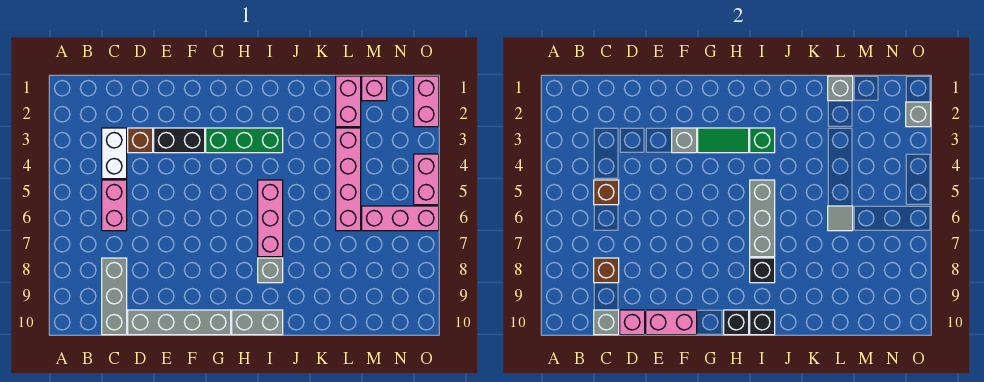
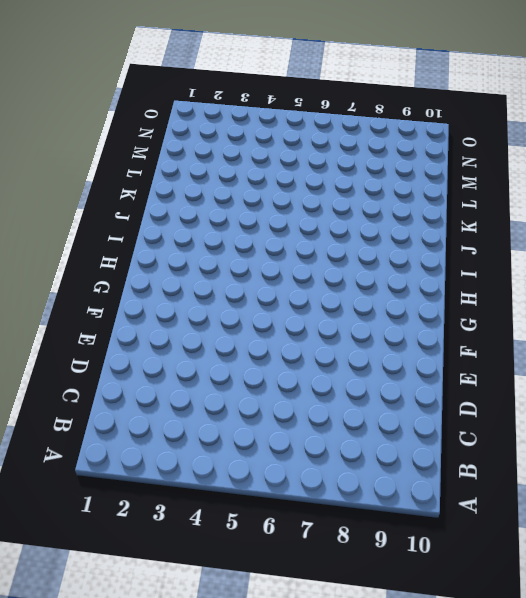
none -> white brick C3:C4 level 1
none -> pink brick C5:C6 level 1
none -> grey brick C8:C10 level 1
none -> brown brick D3 level 1

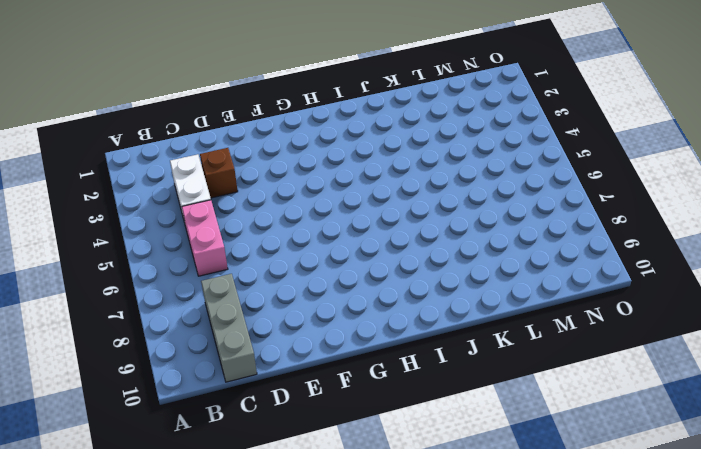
none -> grey brick D10:G10 level 1
none -> black brick E3:F3 level 1
none -> green brick G3:I3 level 1
none -> grey brick H10:I10 level 1

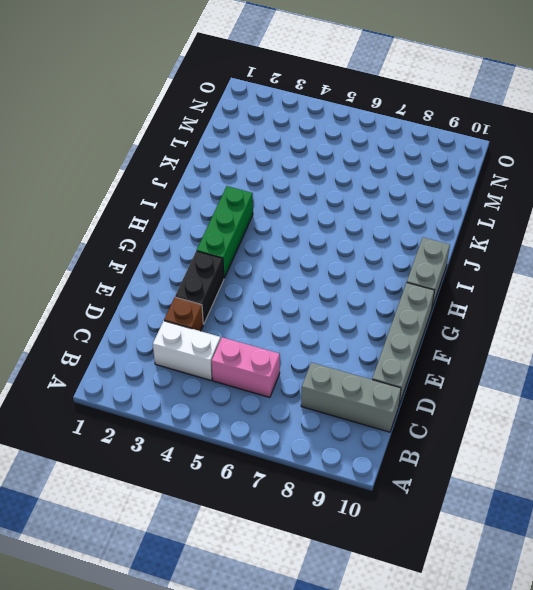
none -> pink brick I5:I7 level 1
none -> grey brick I8 level 1
none -> pink brick L1:L2 level 1
none -> pink brick L3:L6 level 1

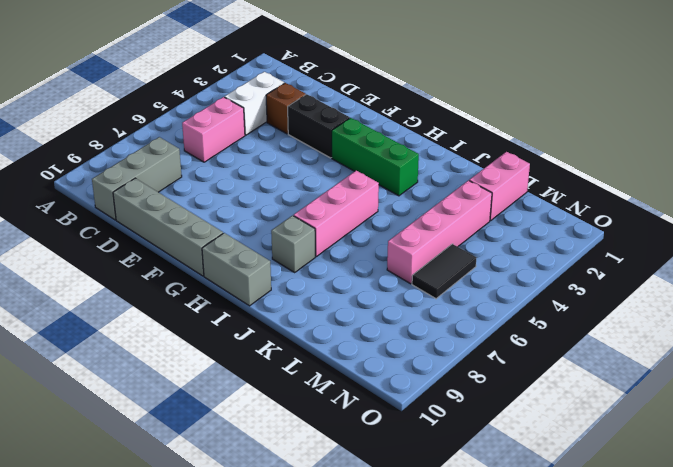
black tile M5:M6 level 1 -> pink brick M6:O6 level 1
none -> pink brick M1 level 1
none -> pink brick O1:O2 level 1
none -> pink brick O4:O5 level 1
none -> brown brick C5 level 2

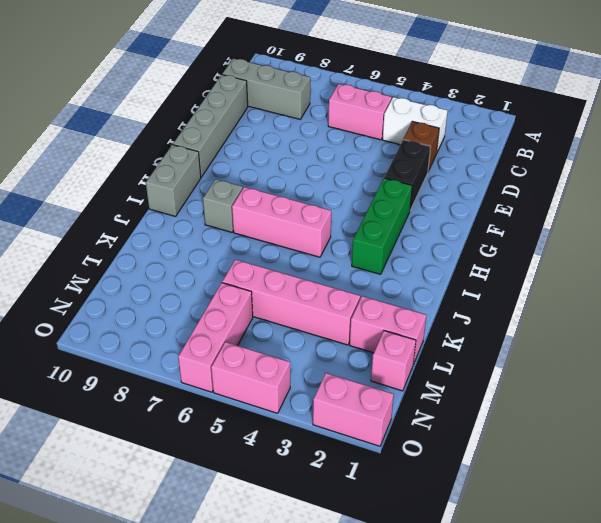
none -> brown brick C5 level 2
none -> brown brick C8 level 2
none -> grey brick C10 level 2
none -> pink brick D10 level 2

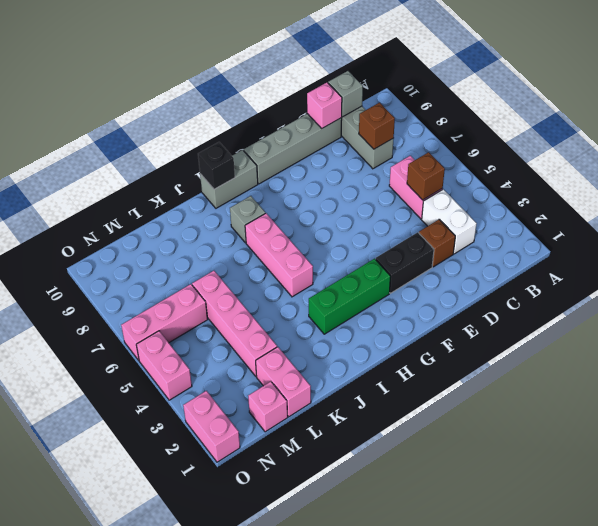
none -> pink brick E10:F10 level 2
none -> grey brick F3 level 2
none -> green tile G3:H3 level 2
none -> black brick H10 level 2

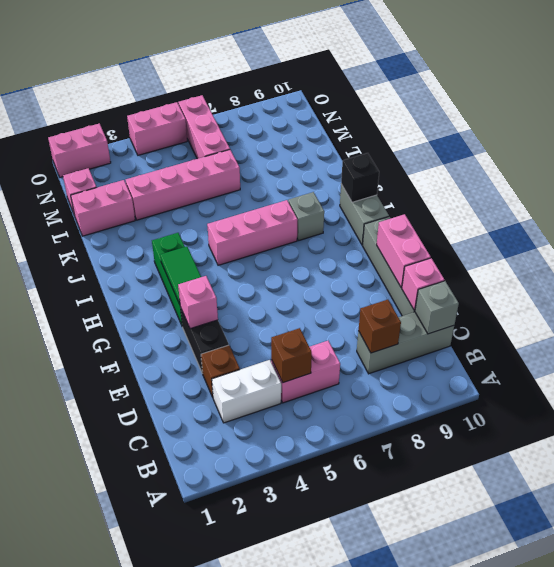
pink brick F3 level 2 -> grey brick F3 level 2
none -> black brick H10 level 2
none -> green brick I3 level 2
none -> grey brick I5:I7 level 2
none -> black brick I8 level 2

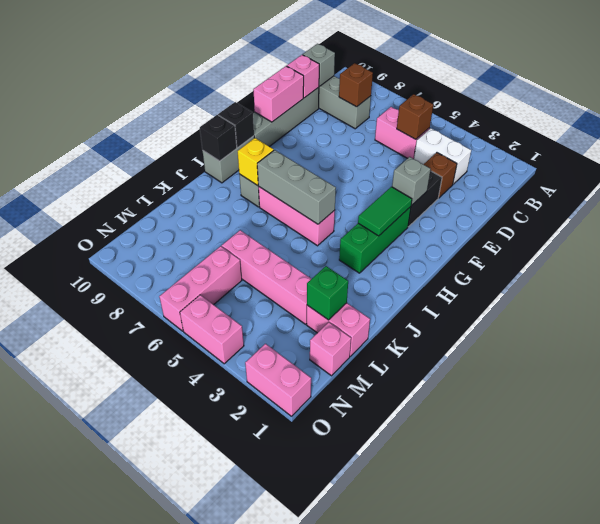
yellow brick I8 level 2 -> black brick I8 level 2
green brick L2 level 2 -> green brick I3 level 2
none -> grey brick L1 level 2
none -> grey tile L6 level 2
none -> grey brick O2 level 2

